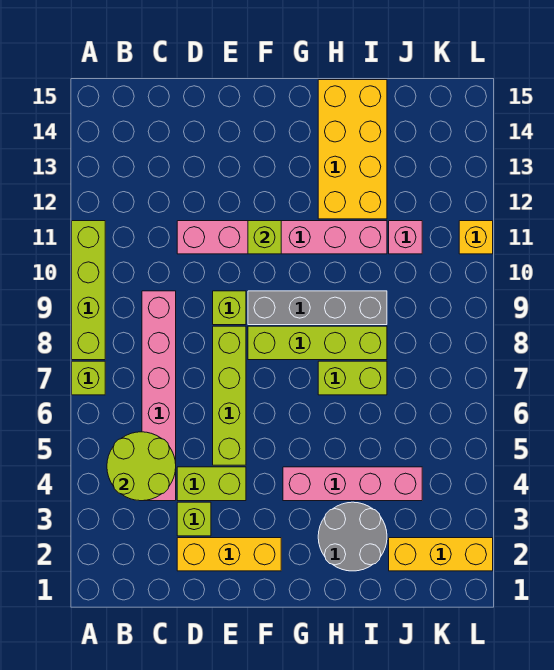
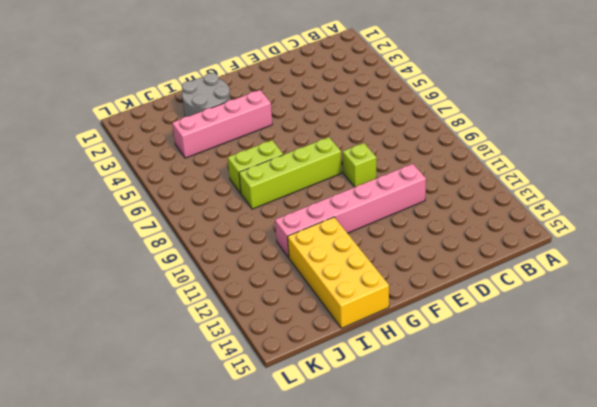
none -> lime brick A7 level 1
none -> lime brick A8:A11 level 1
none -> pink brick C4:C9 level 1

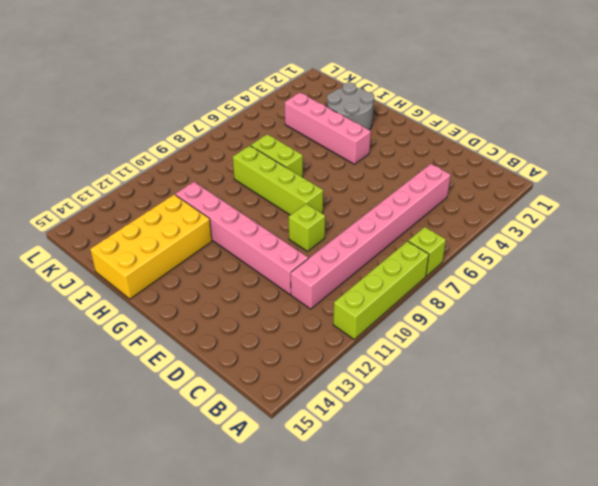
pink brick C4:C11 level 1 -> pink brick C4:C9 level 1
none -> yellow brick D2:F2 level 1
none -> lime brick D3 level 1
none -> lime brick D4:E4 level 1

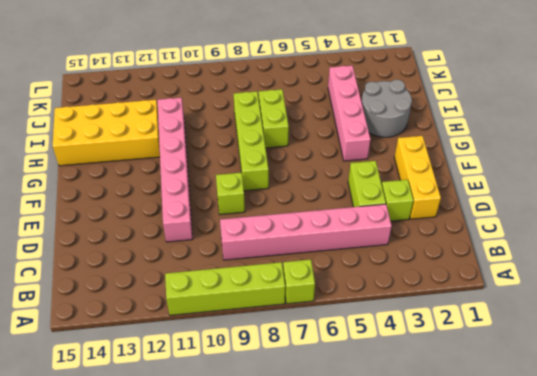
none -> lime brick E5:E8 level 1
none -> grey brick F9:I9 level 1
none -> yellow brick J2:L2 level 1

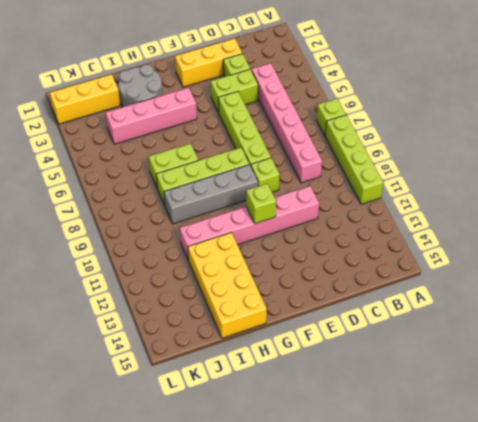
none -> pink brick J11 level 1
none -> yellow brick L11 level 1
none -> lime round brick B4:C5 level 2

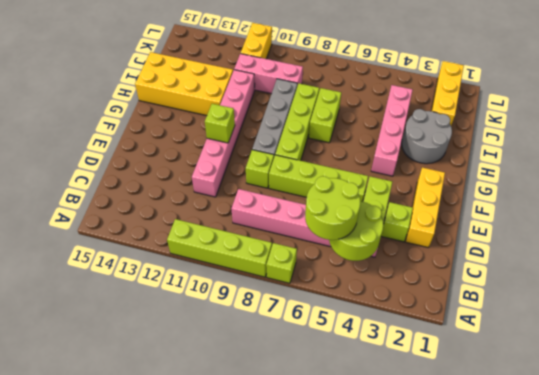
lime round brick B5:C6 level 3 -> none
pink brick J9:J11 level 1 -> pink brick J11 level 1
yellow brick K11:L11 level 1 -> yellow brick L11 level 1

